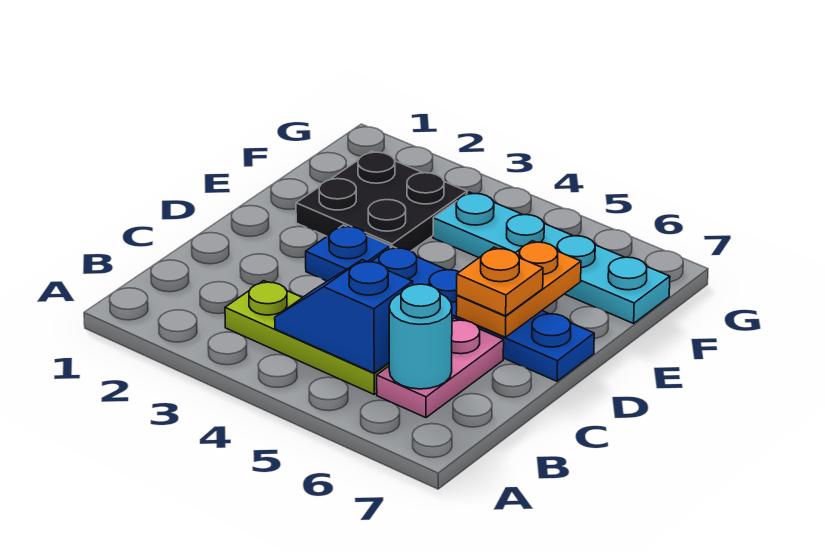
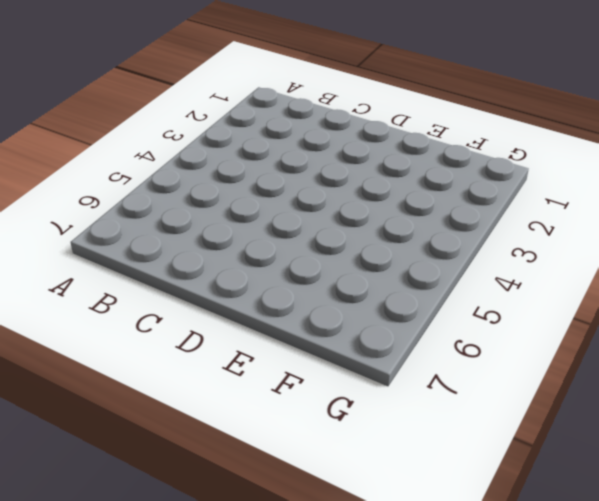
none -> lime plate B3:B5 level 1
none -> pink plate B6:C6 level 1

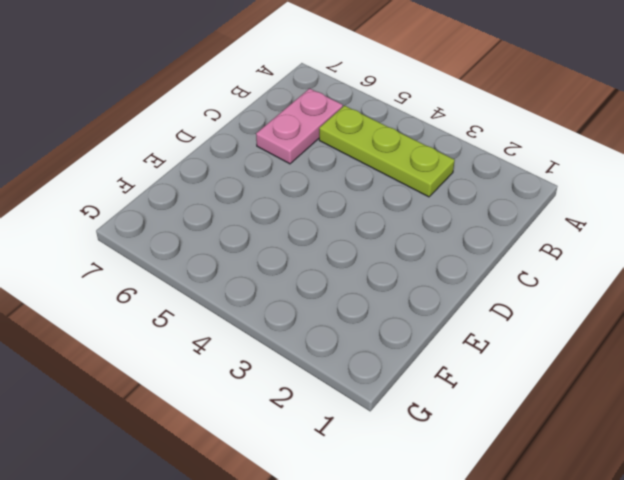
none -> blue plate D3 level 1
none -> blue plate D4:D7 level 1

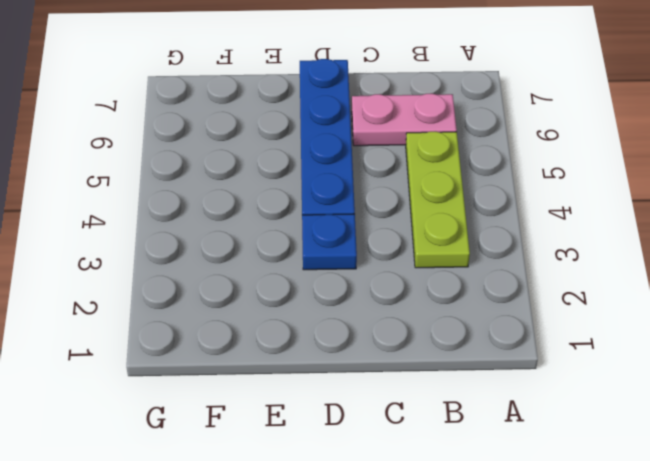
none -> black plate E2:F3 level 1
none -> cyan plate F4:F7 level 1

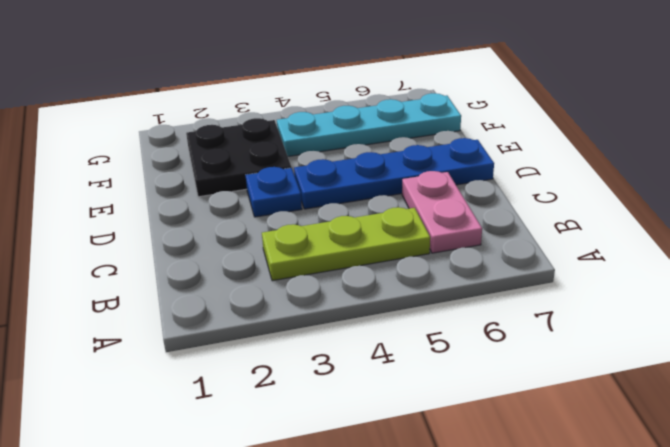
none -> blue slope B4:B5 level 2 top 5
none -> cyan round brick B6 level 2

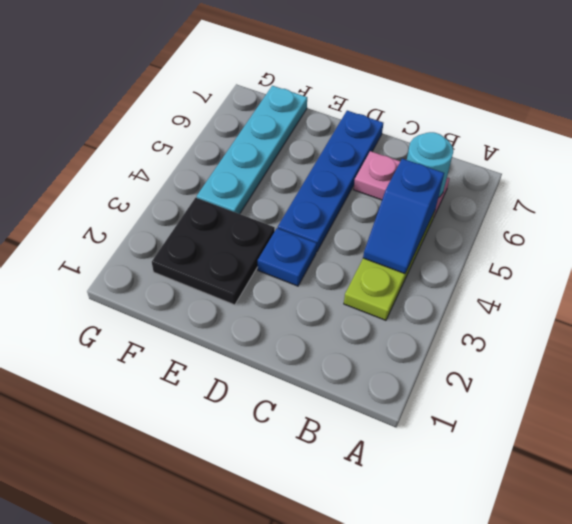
none -> orange plate D6:E6 level 2
none -> orange plate D6 level 3

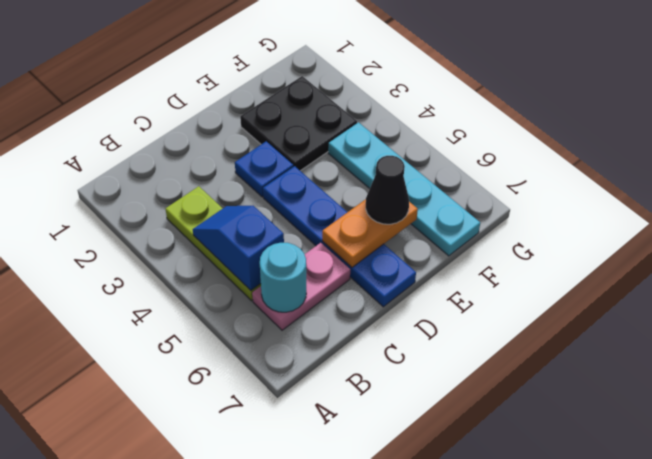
black cone E6 level 3 -> none
none -> orange plate D6 level 3

